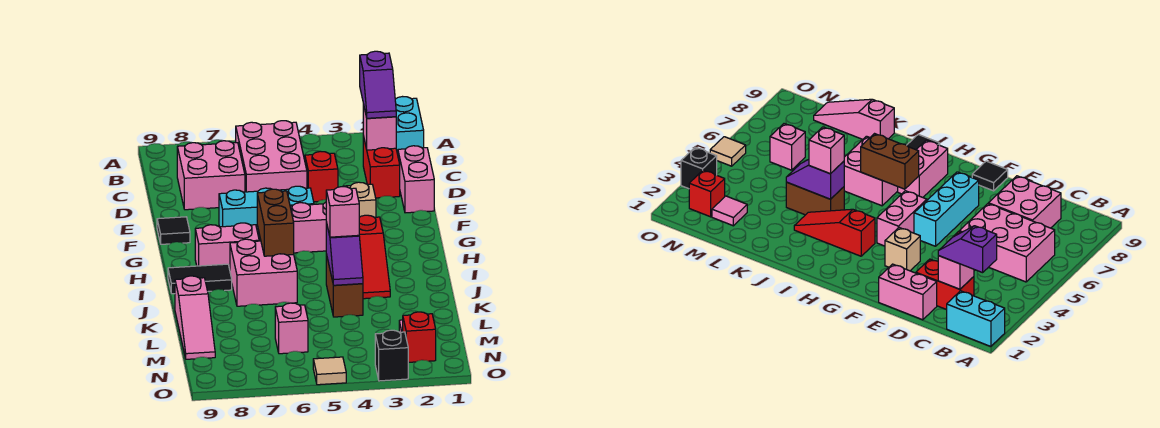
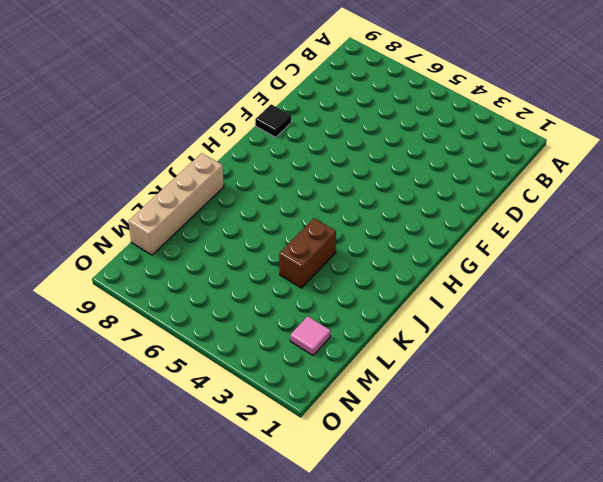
tan brick J9:M9 level 1 -> pink slope K9:M9 level 1 top K
none -> cyan brick A1:B1 level 1
none -> pink brick B5:D6 level 1
none -> red brick C2:D2 level 1

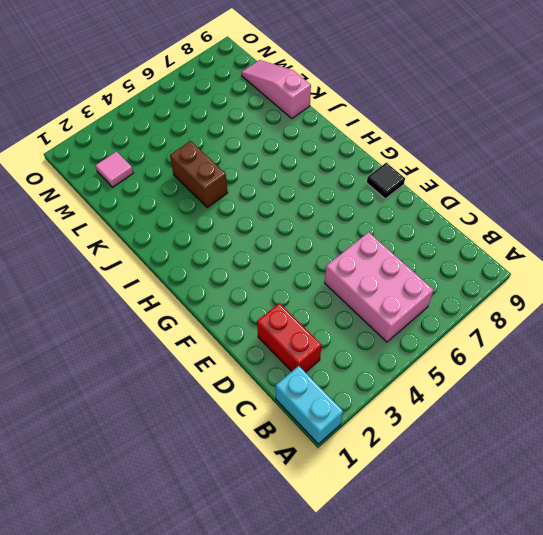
none -> pink brick C7:D8 level 1
none -> pink brick D1:E1 level 1
none -> red brick D4 level 1

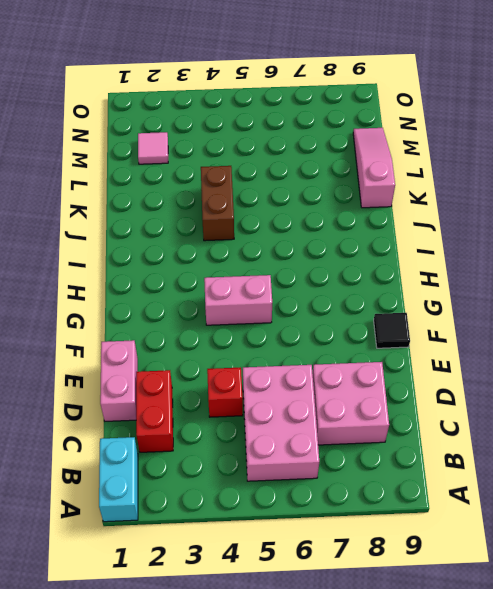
none -> tan brick F3 level 1
none -> cyan brick F5:F7 level 1
none -> red slope H3:J3 level 1 top H

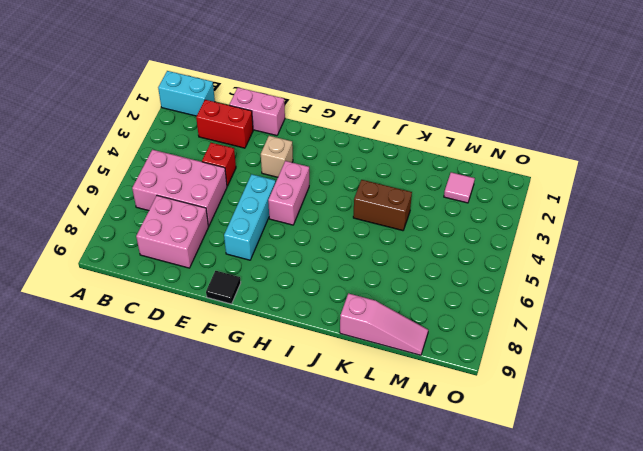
none -> red slope H3:J3 level 1 top H
none -> pink brick H7:H8 level 1
none -> pink brick I6:J7 level 1

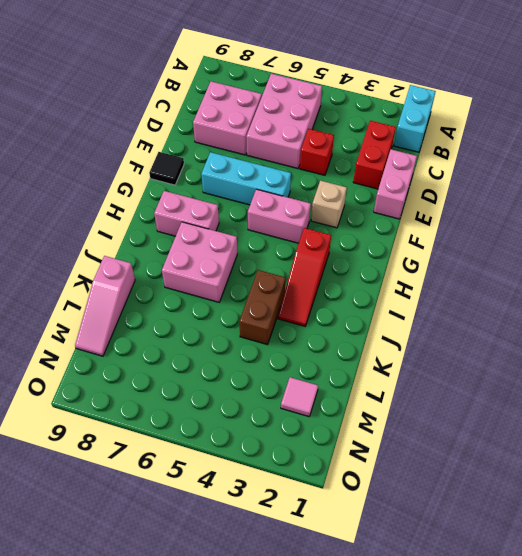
none -> black tile I8:I9 level 1
none -> pink brick M6 level 1
none -> red brick N2 level 1

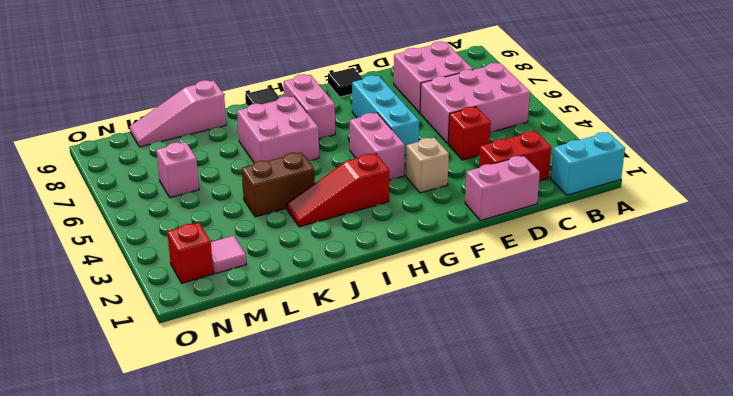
none -> black brick O3 level 1
none -> tan tile O5 level 1
none -> pink brick C2 level 2

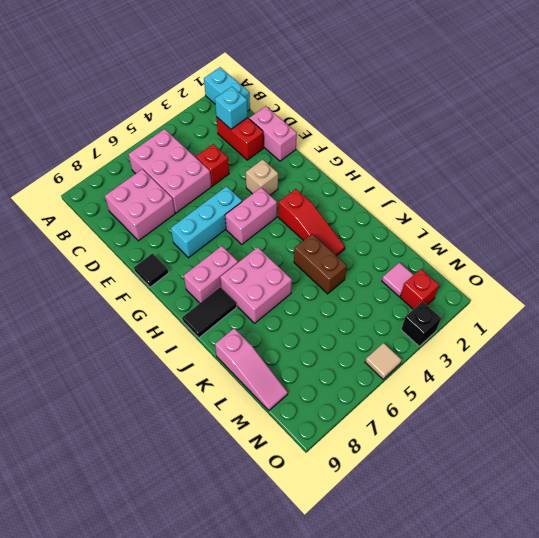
cyan brick C2 level 2 -> pink brick C2 level 2
none -> pink brick M6 level 1
none -> brown brick H6:I6 level 2
none -> purple slope J4:K4 level 2 top J

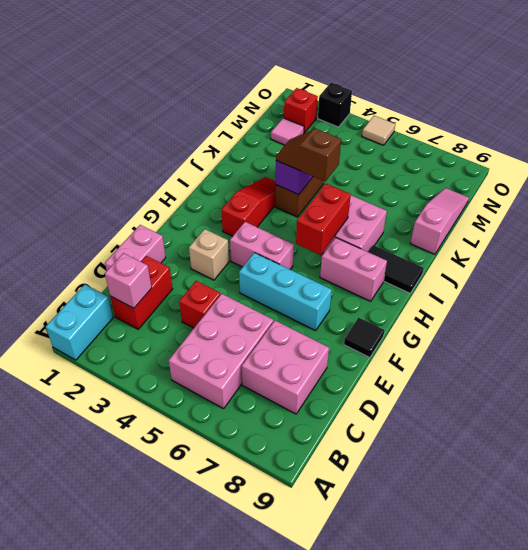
red brick H6:I6 level 2 -> brown brick H6:I6 level 2
brown slope J4:J5 level 3 top 5 -> pink brick J4 level 3
none -> pink brick M6 level 1
none -> purple slope B2:C2 level 3 top B

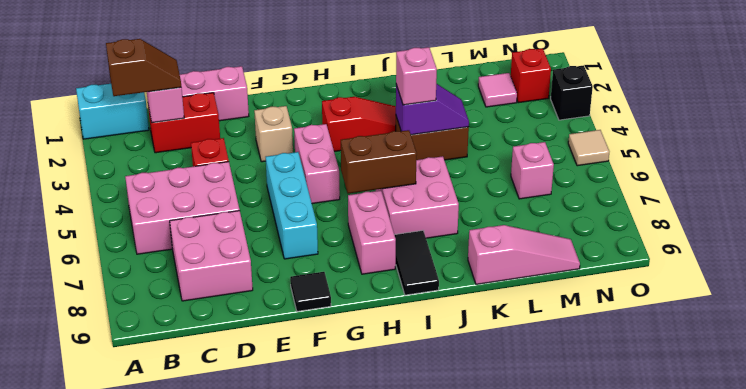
brown slope B2:C2 level 3 top B -> purple slope B2:C2 level 3 top B

